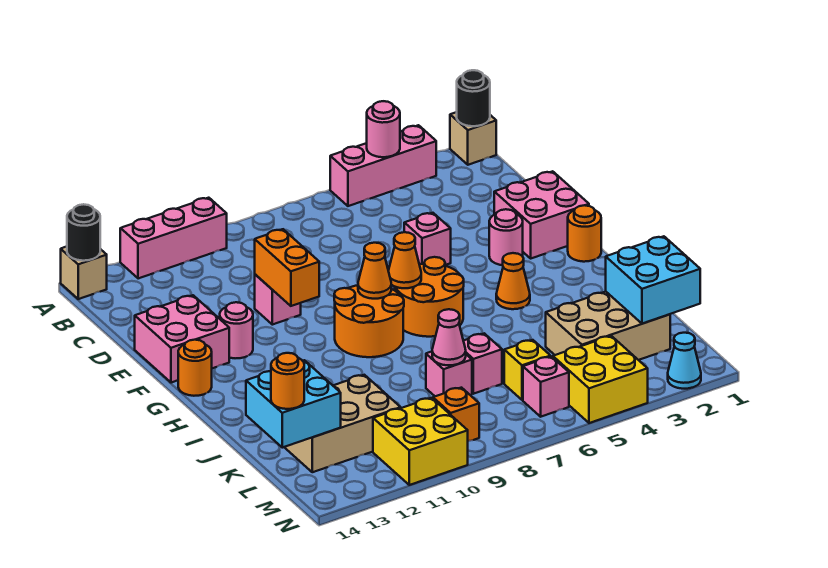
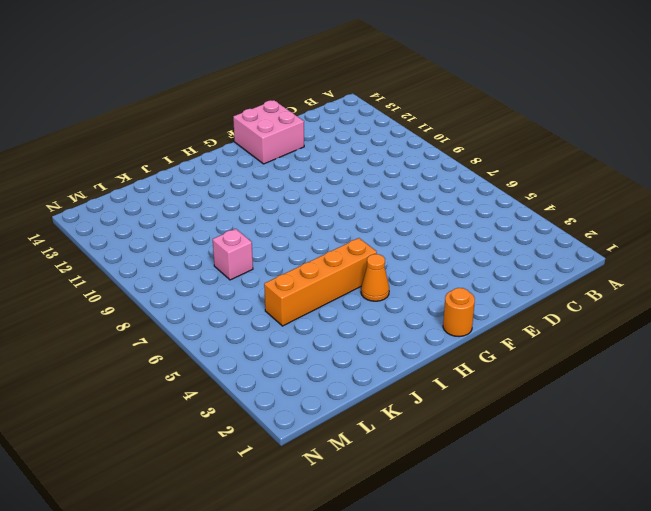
orange brick H5:K5 level 1 -> none
none -> tan brick A1 level 1
none -> pink brick A3:A5 level 1
none -> pink brick A10:A12 level 1
none -> tan brick A14 level 1

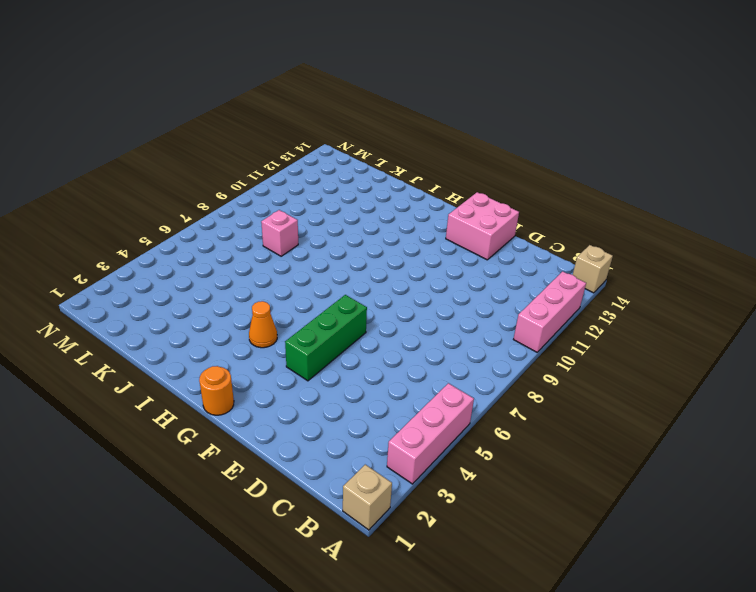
green brick F4:F6 level 1 -> none
none -> pink brick E1:F2 level 1
none -> pink brick E5 level 1
none -> pink brick E10 level 1
none -> pink round brick F3 level 1

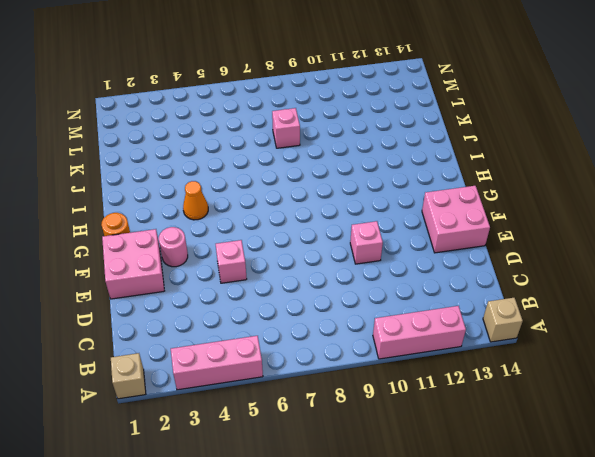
none -> pink round brick F12 level 1
none -> orange round brick G6:H7 level 1
none -> orange round brick G8:H9 level 1
none -> orange round brick G14 level 1

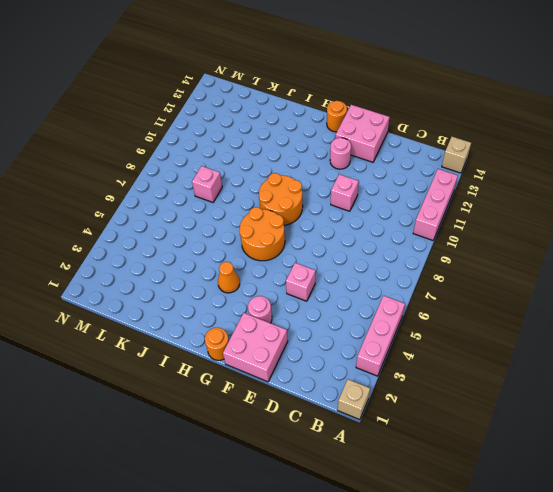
none -> tan brick K2:L4 level 1
none -> pink brick K7 level 1
none -> tan brick K11:L13 level 1
none -> yellow brick L6 level 1

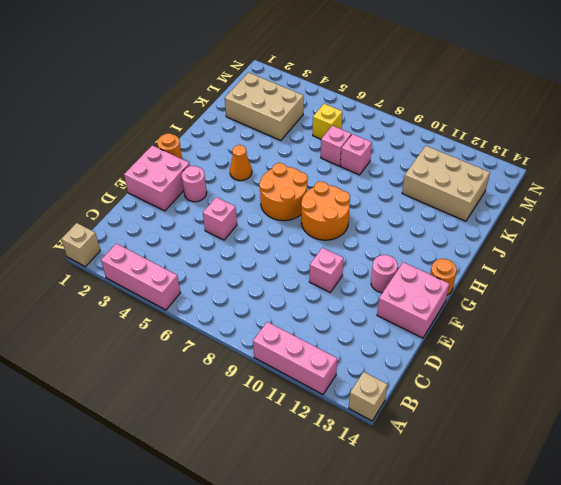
none -> yellow brick M4:N5 level 1
none -> pink brick M6 level 1
none -> orange brick M9 level 1
none -> yellow brick M10:N11 level 1

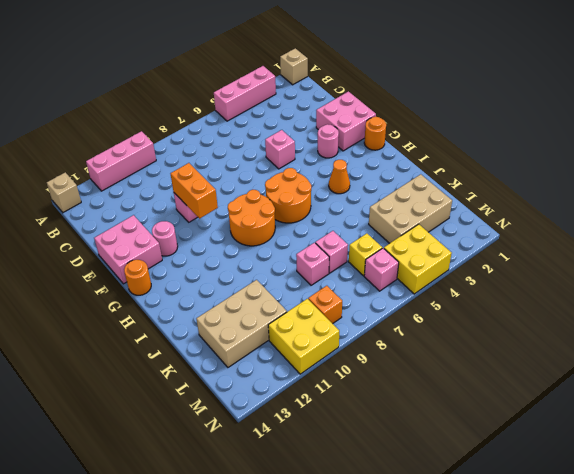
none -> cyan cone N2 level 1
none -> black round brick A1 level 2
none -> pink round brick A4 level 2
none -> black round brick A14 level 2

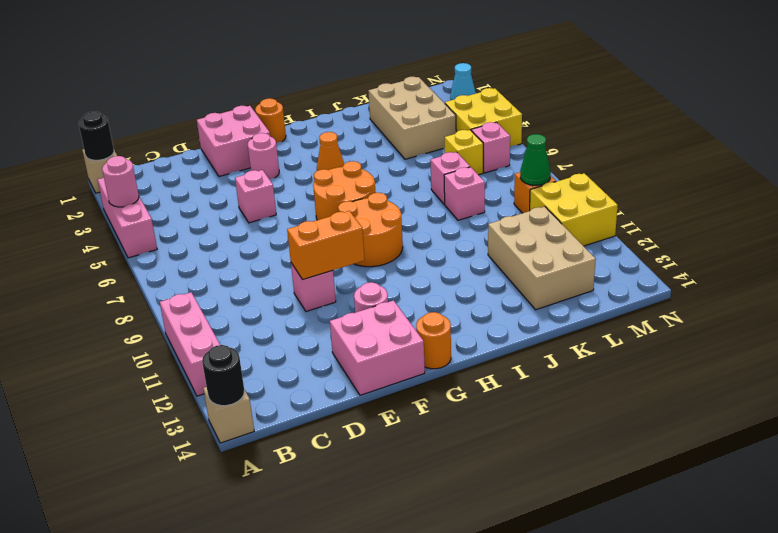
green cone M9 level 2 -> none
none -> orange cone G7 level 2
none -> orange cone G8 level 2
none -> cyan brick K1:L2 level 2
none -> pink cone K8 level 2

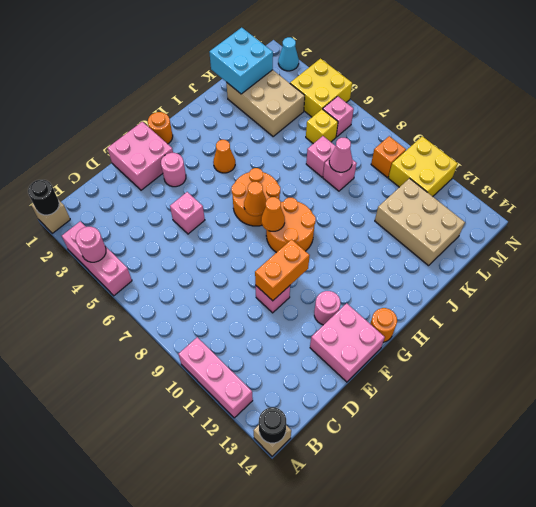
none -> cyan brick K13:L14 level 2
none -> orange round brick L14 level 3

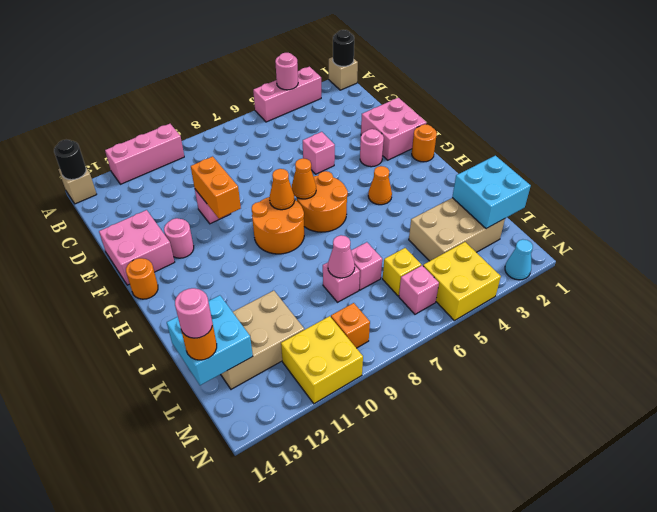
pink round brick L14 level 4 -> none

